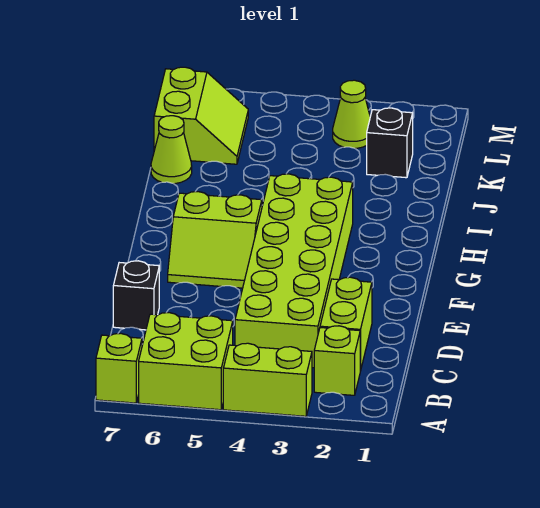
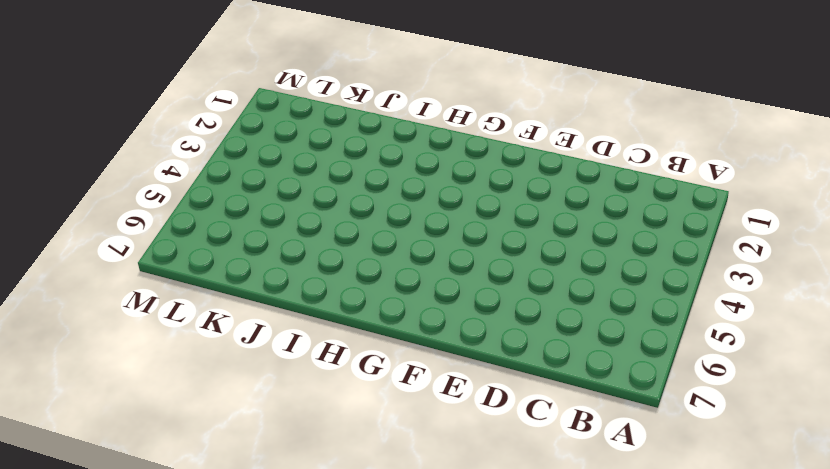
none -> lime brick A3:A4 level 1
none -> lime brick A5:B6 level 1
none -> lime brick A7 level 1

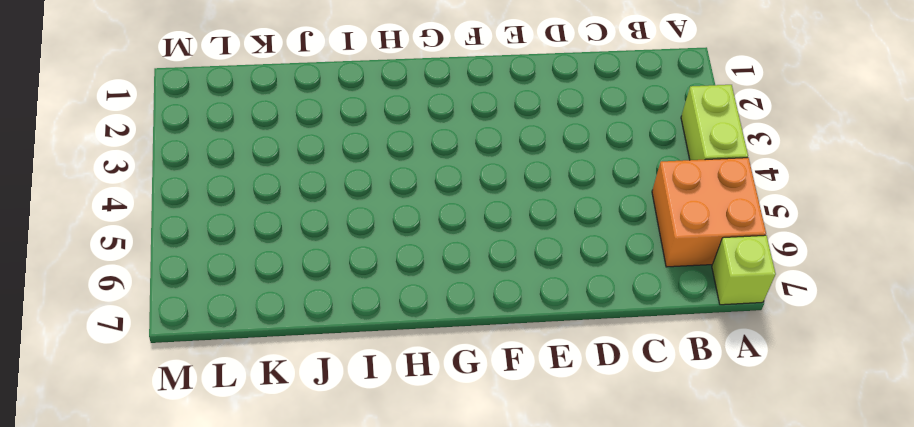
orange brick A5:B6 level 1 -> lime brick A5:B6 level 1
none -> lime brick B2 level 1
none -> lime brick C2:D2 level 1
none -> lime brick C3:H4 level 1

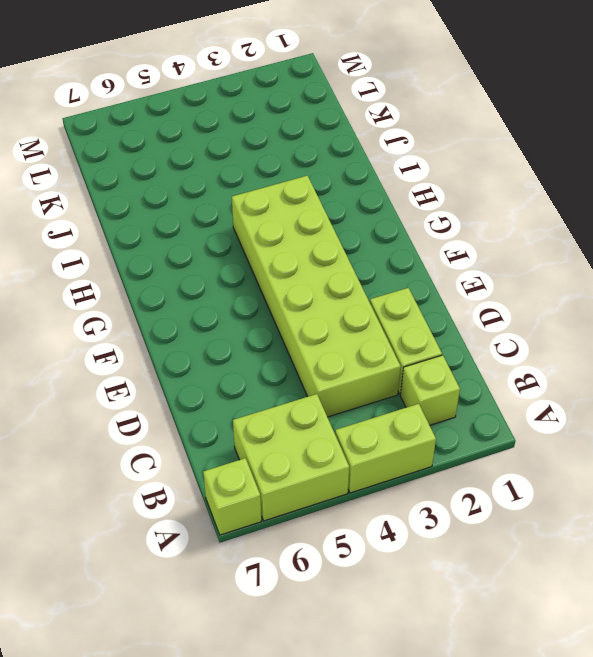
none -> black brick D7 level 1
none -> lime slope F5:G6 level 1 top G
none -> lime cone J7 level 1

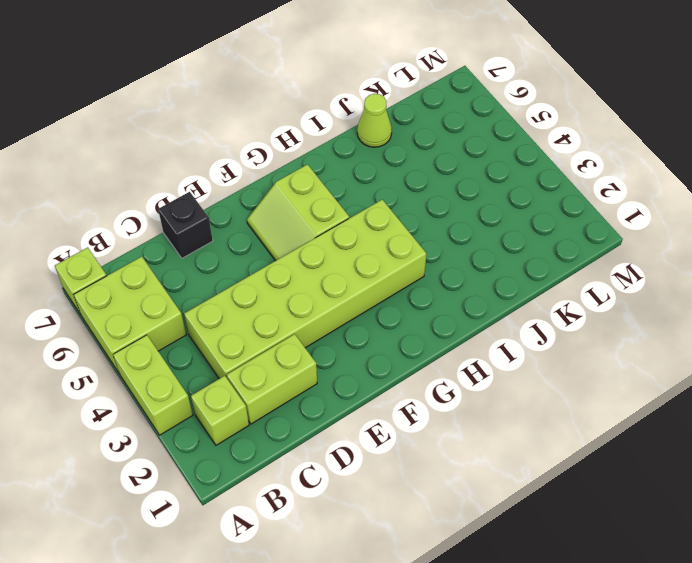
none -> black brick K2 level 1
none -> lime slope K6:L7 level 1 top 7
none -> lime cone L3 level 1

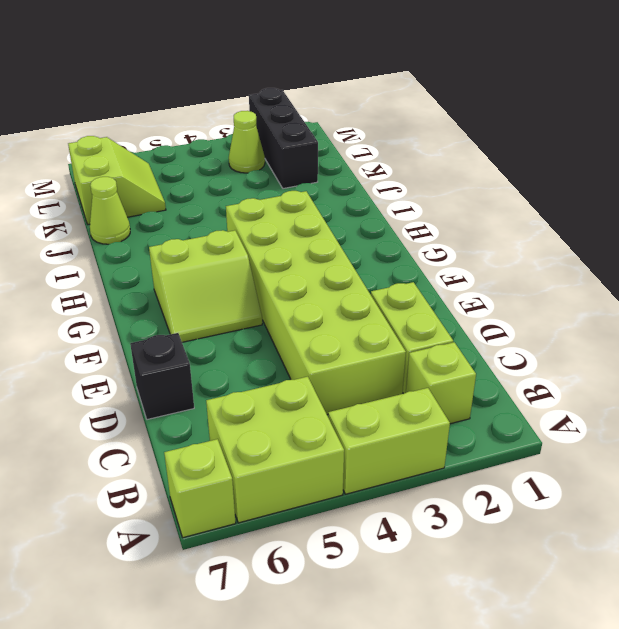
black brick K2:M2 level 1 -> black brick K2 level 1

